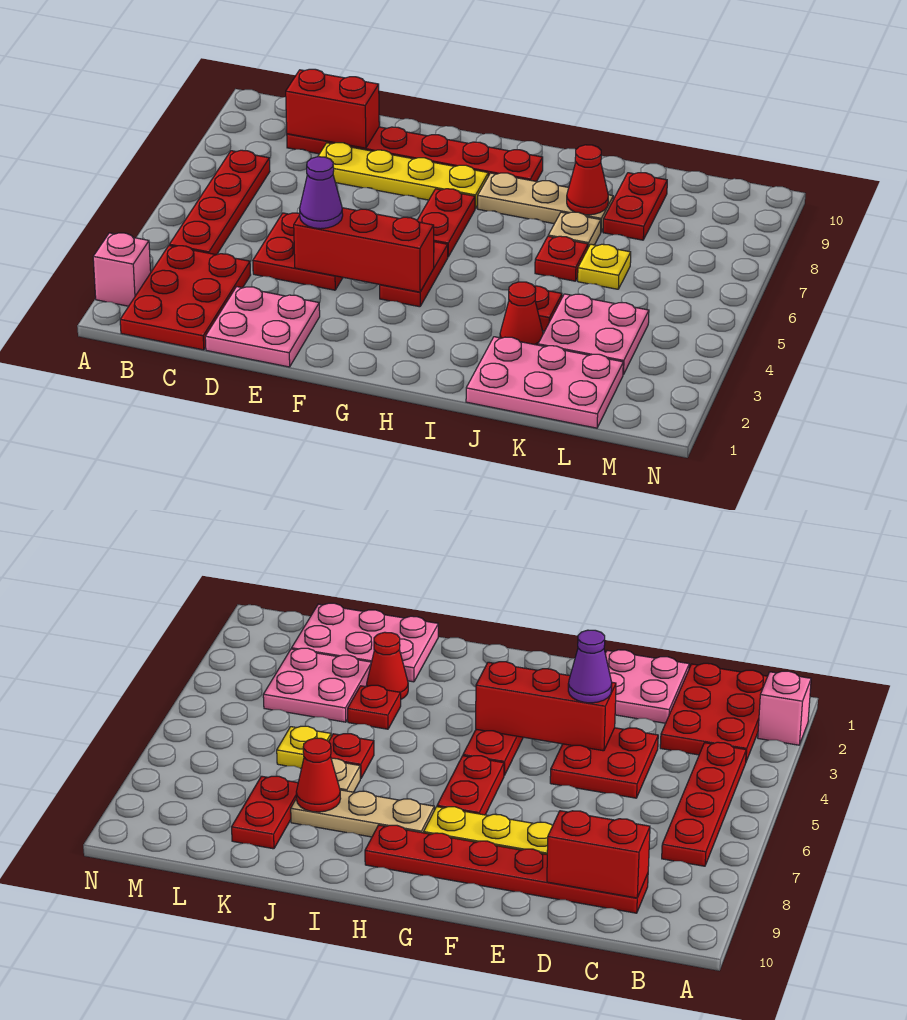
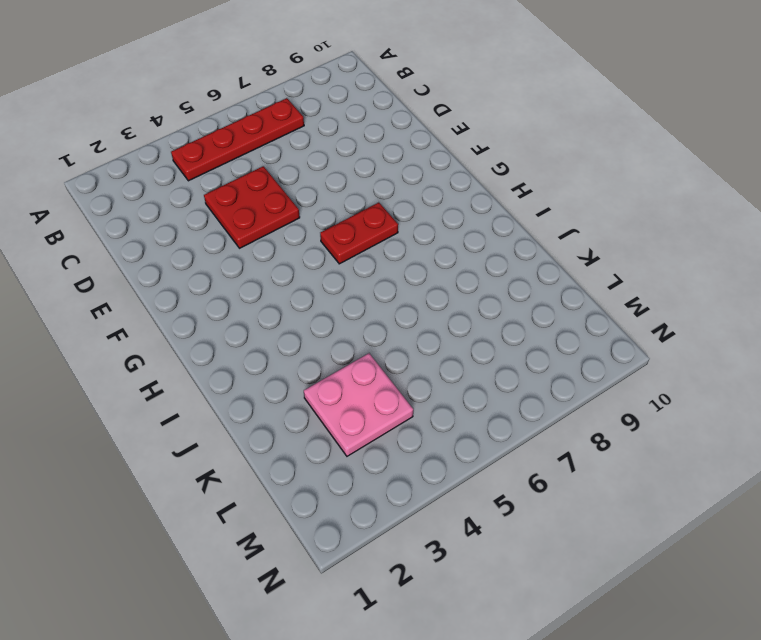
none -> pink brick A2 level 1
none -> red plate B1:C3 level 1
none -> red plate C9:H9 level 1

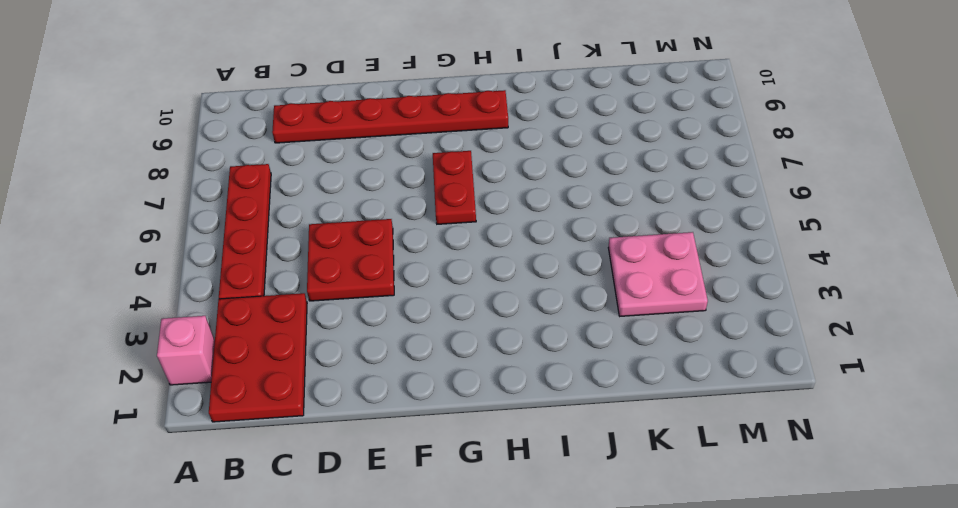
none -> pink plate D1:E2 level 1
none -> yellow plate D8:G8 level 1
none -> red plate G4:G5 level 1

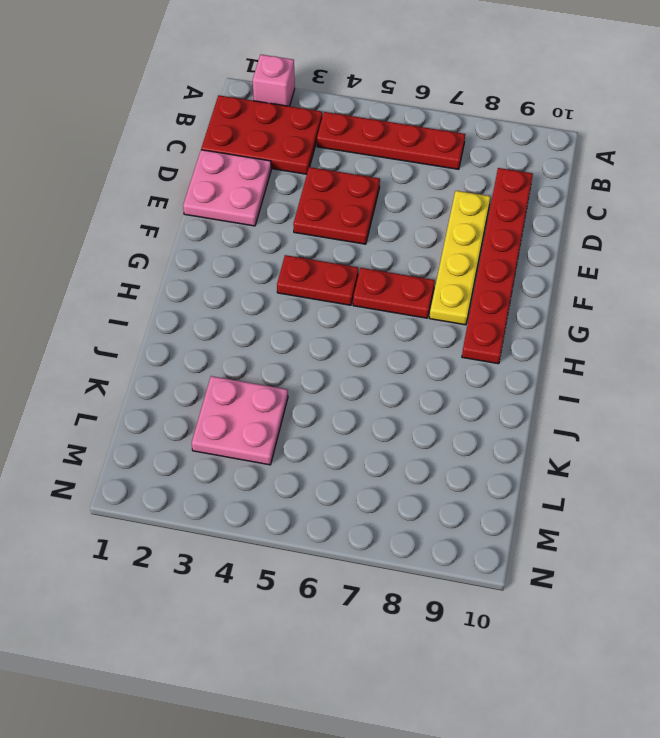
none -> tan plate H8:J8 level 1
none -> pink plate J1:L2 level 1
none -> red cone J3 level 1

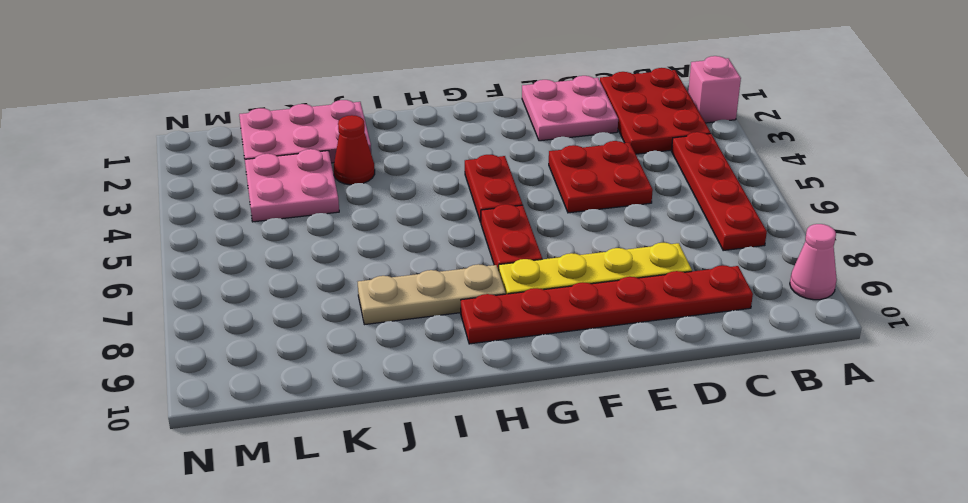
pink cone A9 level 1 -> none
none -> red plate J4 level 1
none -> red plate J6 level 1
none -> tan plate J7 level 1

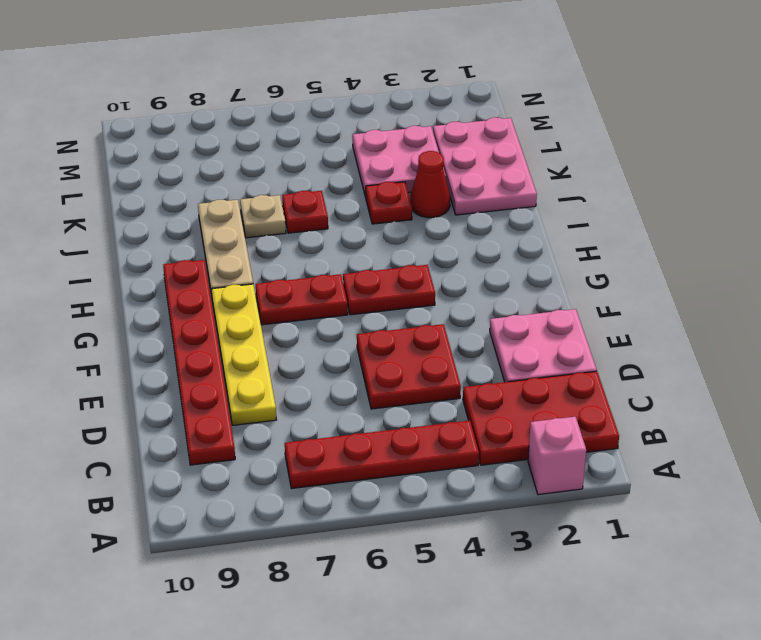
none -> yellow plate K6 level 1
none -> red plate K8:K9 level 1
none -> red brick C9:D9 level 2

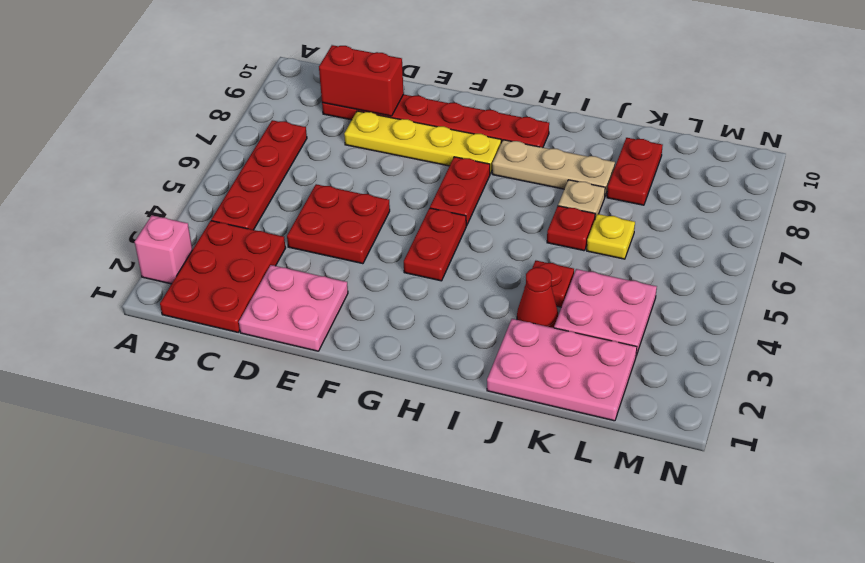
none -> red brick E4:G4 level 2
none -> red cone J8 level 2
none -> purple cone E4 level 3

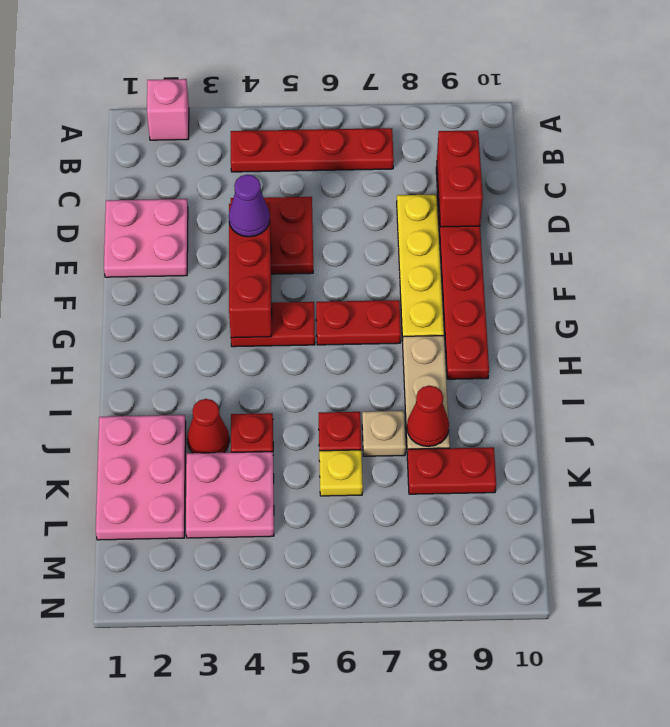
none -> red plate B1:C3 level 1

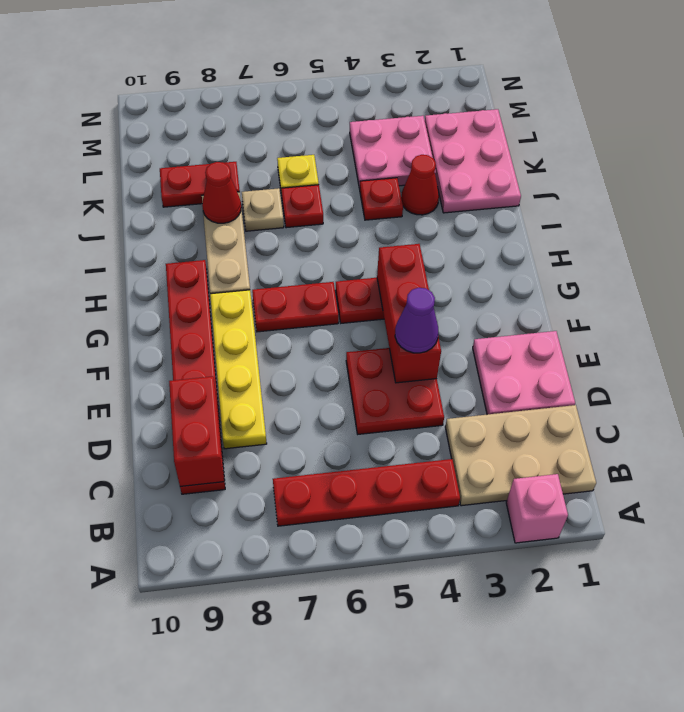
tan plate B1:C3 level 1 -> red plate B1:C3 level 1

